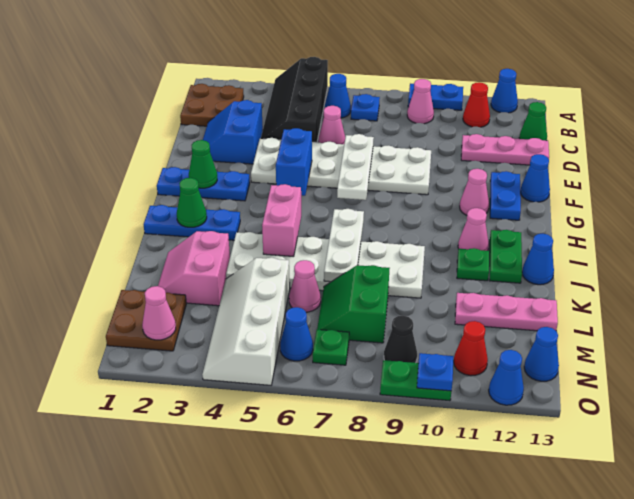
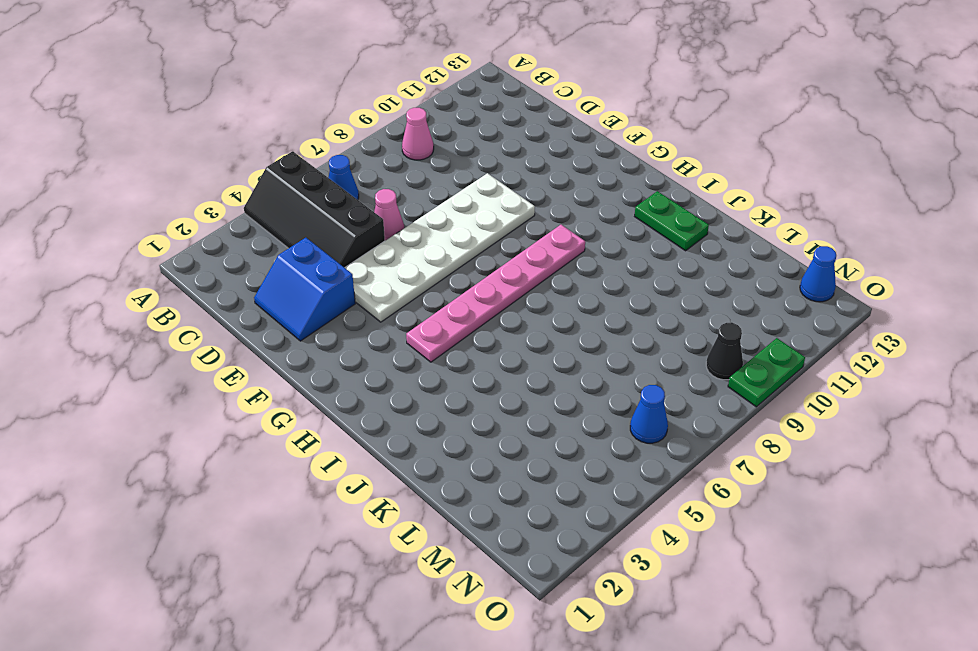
pink plate H4:H9 level 1 -> none
none -> blue plate A9:A10 level 1
none -> blue cone A12 level 1
none -> brown plate B1:C2 level 1
none -> blue plate B7 level 1

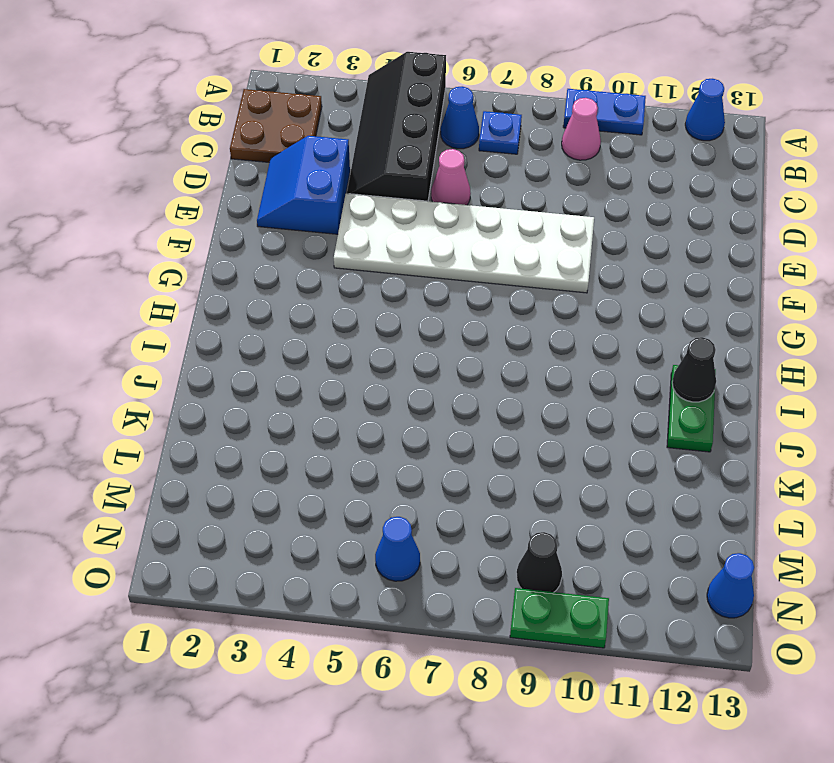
black cone I12 level 2 -> none
none -> red cone B11 level 1
none -> green cone C13 level 1
none -> pink plate D11:D13 level 1
none -> blue plate F12:G12 level 1

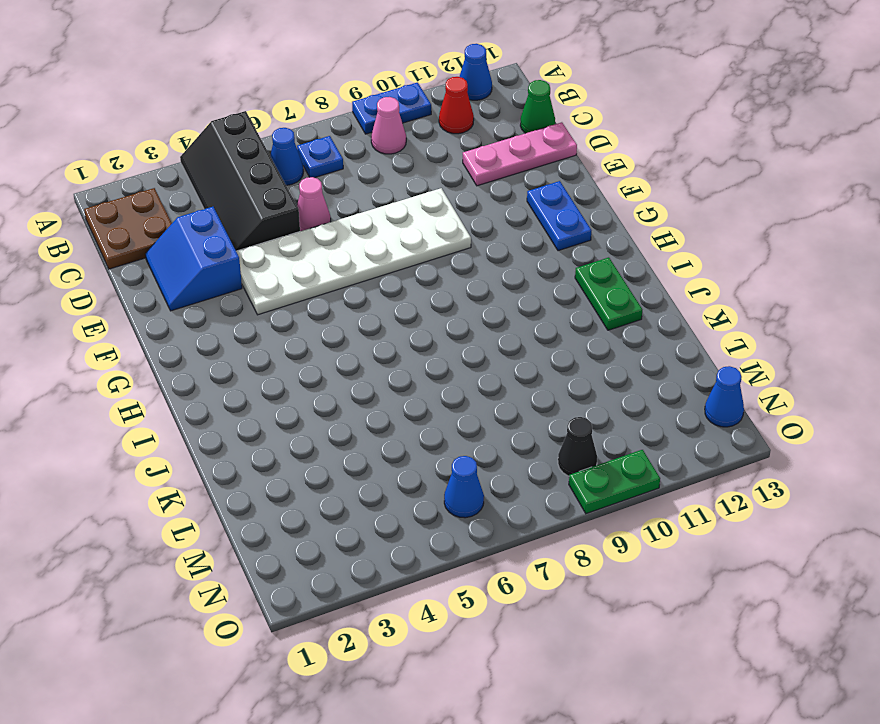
none -> blue cone F13 level 1
none -> blue plate G1:G3 level 1
none -> pink cone G11 level 1
none -> blue plate I1:I3 level 1

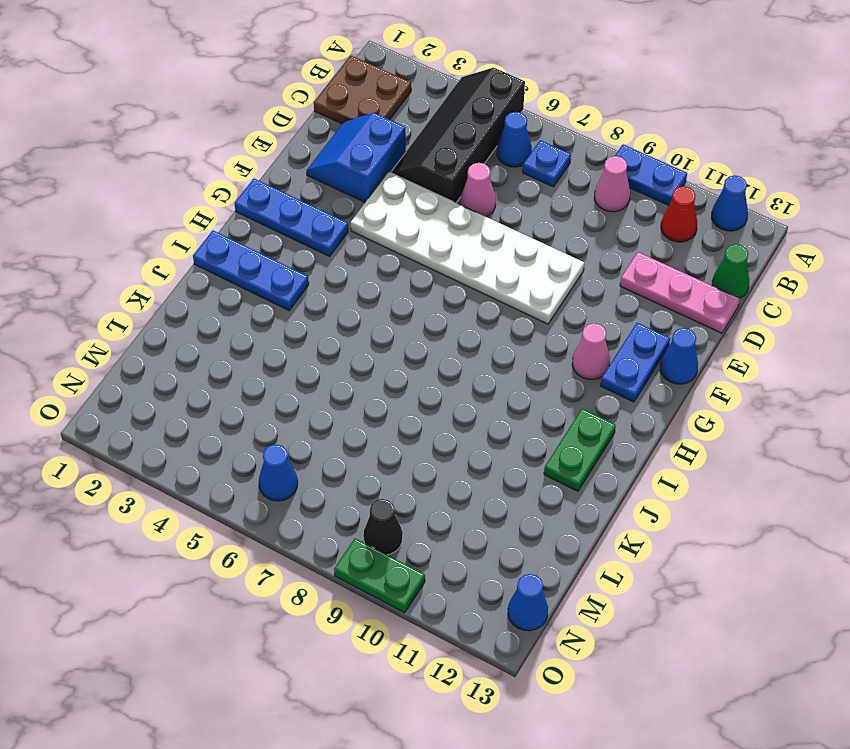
none -> pink cone I11 level 1
none -> white plate J4:K9 level 1
none -> green plate J11 level 1
none -> blue cone J13 level 1

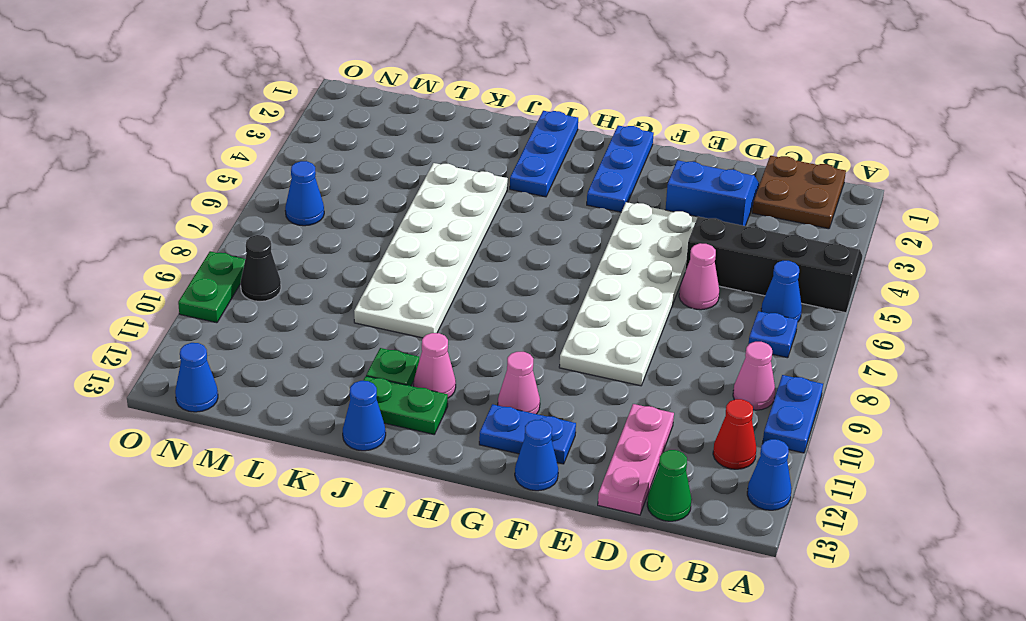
none -> pink slope K2:L3 level 1 top 3
none -> white slope L4:O5 level 1 top 5
none -> pink cone L6 level 1
none -> green slope L7:M8 level 1 top 8

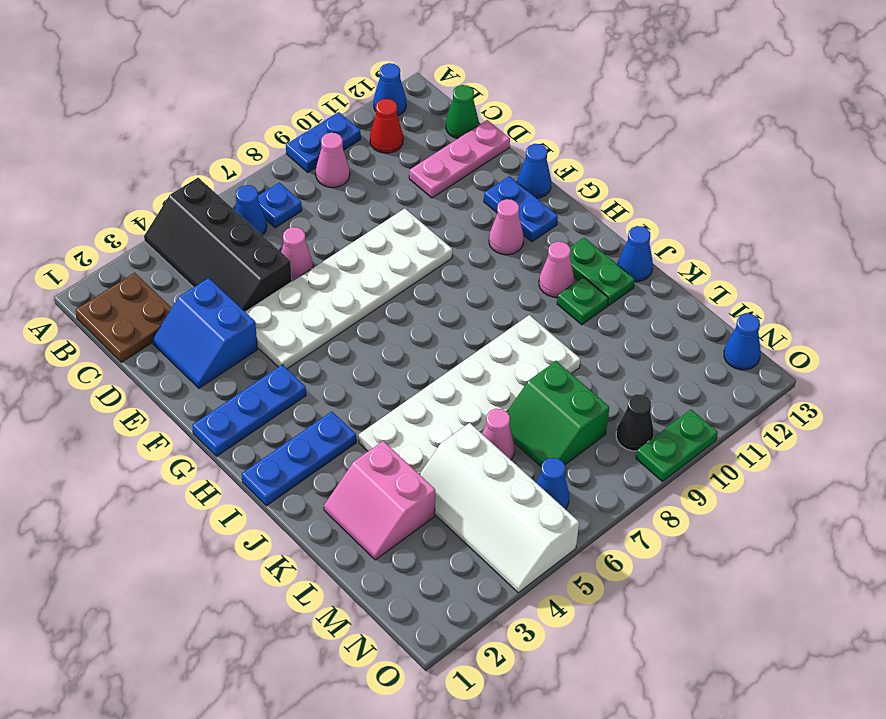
none -> pink plate L11:L13 level 1
none -> brown plate M1:N2 level 1
none -> green plate N7 level 1
none -> red cone N11 level 1

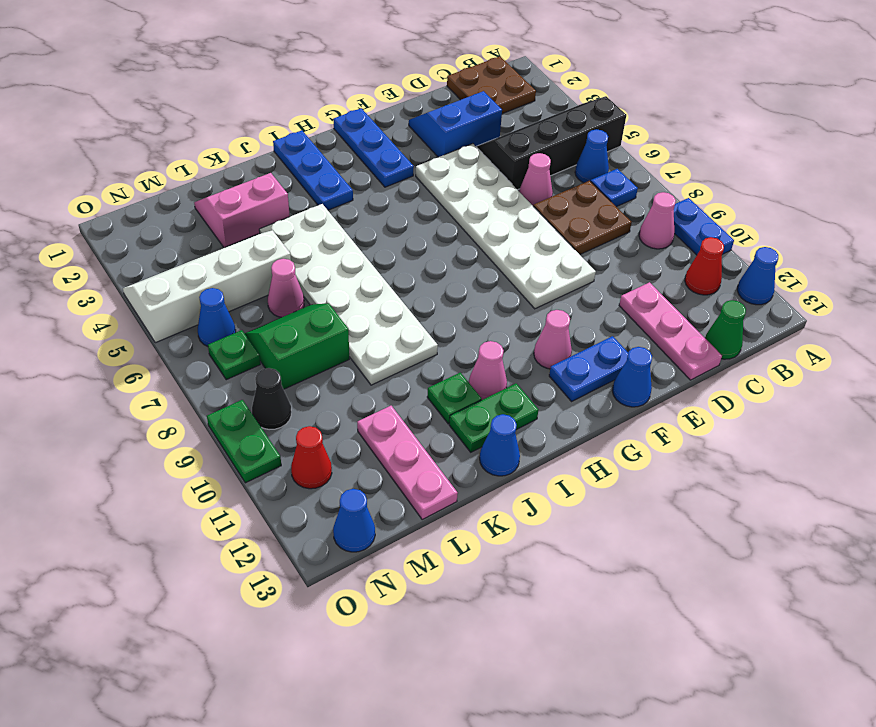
brown plate C7:D8 level 1 -> brown plate M1:N2 level 1
none -> blue cone O12 level 1
none -> white plate E7:G7 level 2
none -> blue brick F5:G5 level 2
none -> green cone G2 level 2

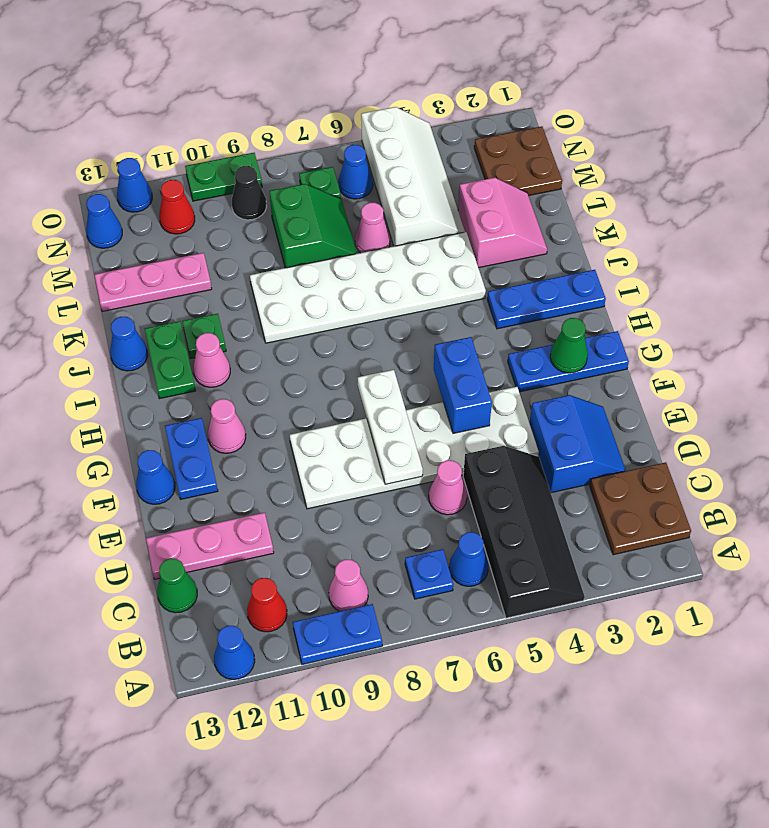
none -> green cone I2 level 2
none -> pink brick I5:J5 level 2
none -> white plate I7:K7 level 2
none -> pink cone N2 level 2

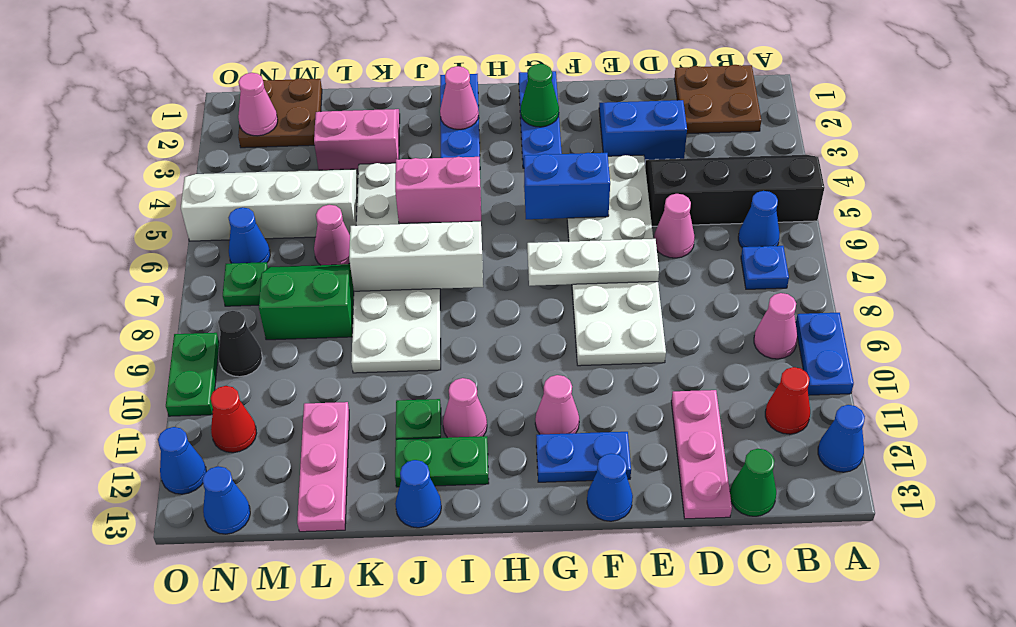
pink cone I2 level 2 -> green cone I2 level 2
white brick I7:K7 level 2 -> white plate I7:K7 level 2
none -> blue plate O10 level 2

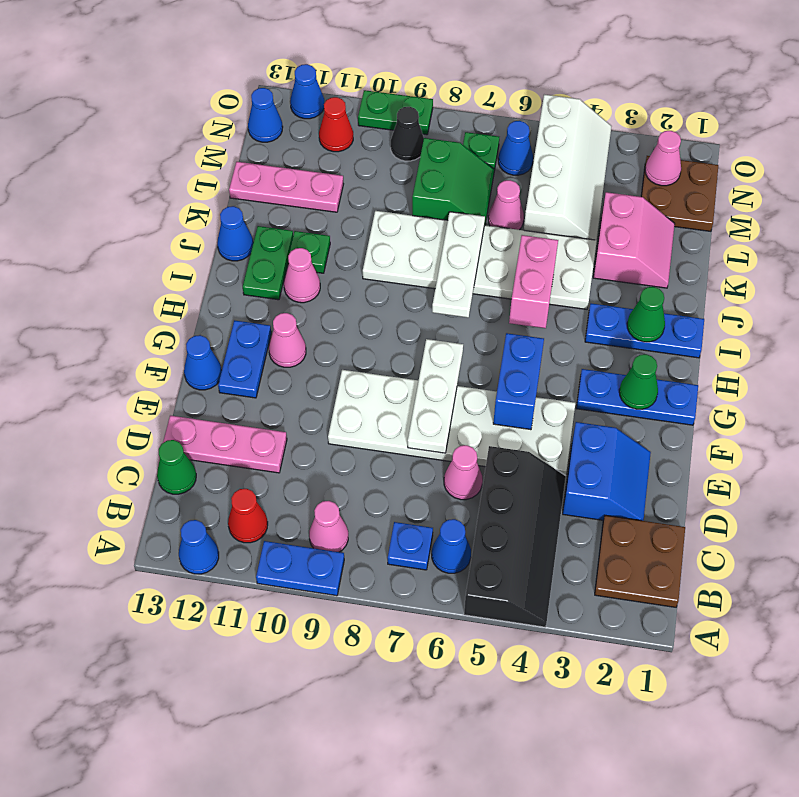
none -> blue plate O10 level 2

